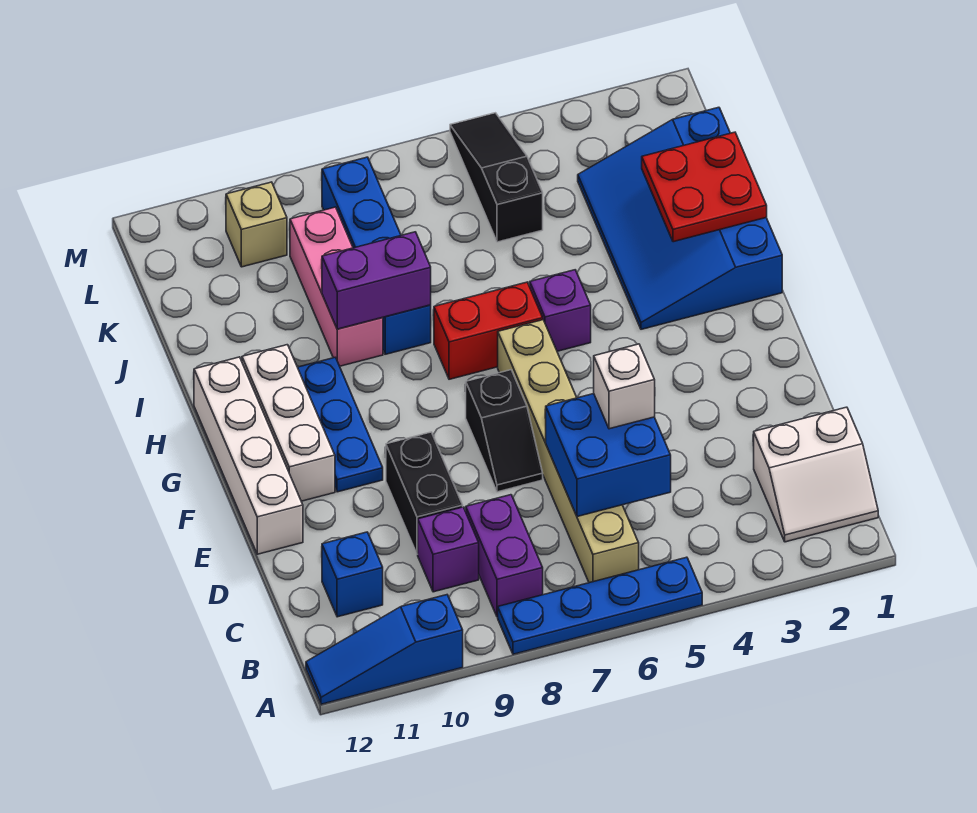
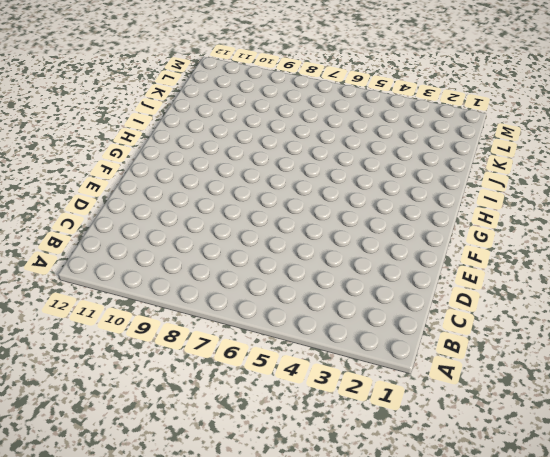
none -> blue plate A5:A8 level 1
none -> blue slope A10:A12 level 1 top 10
none -> white slope B1:C2 level 1 top C

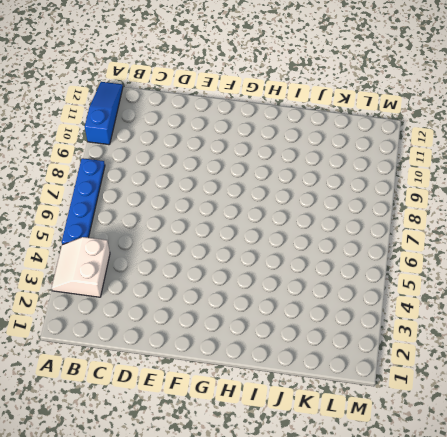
white slope A3:B4 level 1 top B -> white slope B1:C2 level 1 top C
none -> tan brick B6:G6 level 1
none -> purple brick B8:C8 level 1
none -> purple brick C9 level 1

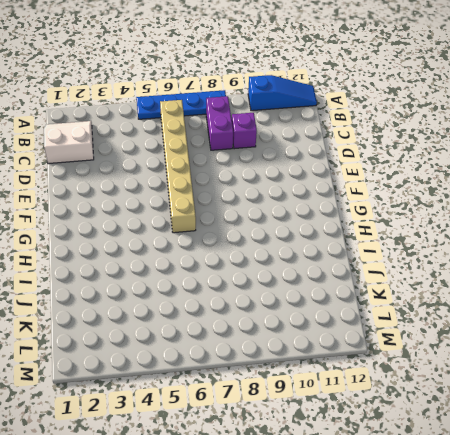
none -> blue brick C11 level 1
none -> black brick D9:E9 level 1
none -> black slope E7:F7 level 1 top F

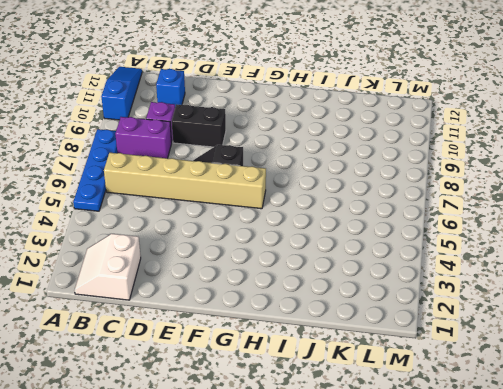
none -> white brick E12:H12 level 1
none -> blue plate F10:H10 level 1
none -> white brick F11:H11 level 1

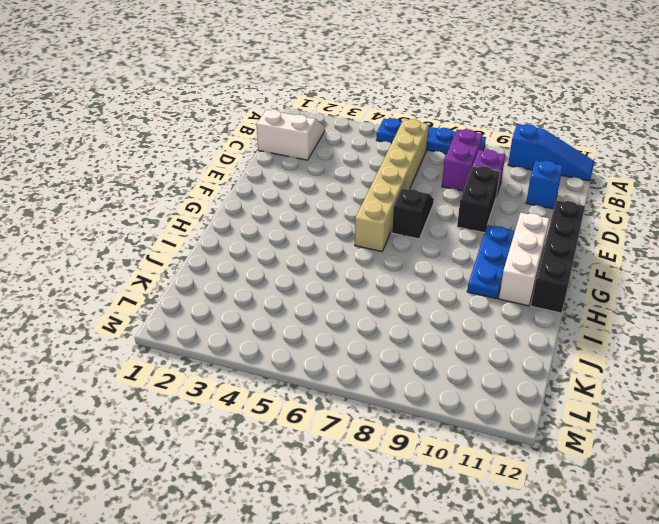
black brick E12:H12 level 1 -> white brick E12:H12 level 1
none -> blue slope H1:K3 level 1 top 1
none -> purple brick H5 level 1
none -> red brick H6:H7 level 1

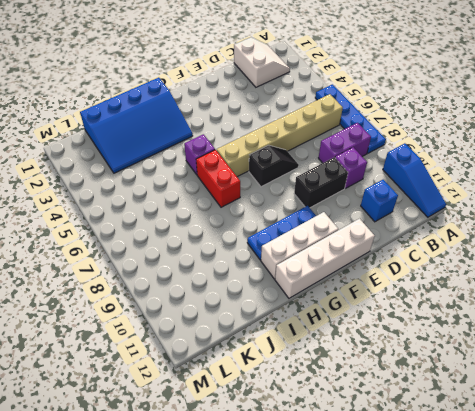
none -> blue brick I8:L8 level 1
none -> pink brick I9:K9 level 1
none -> black slope K5:M5 level 1 top K

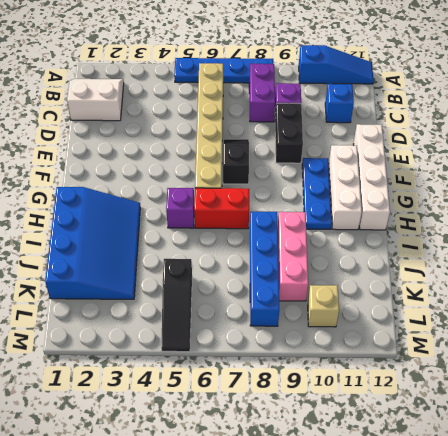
none -> blue brick C5:D6 level 2
none -> red plate I1:J2 level 2
none -> purple brick I8:I9 level 2

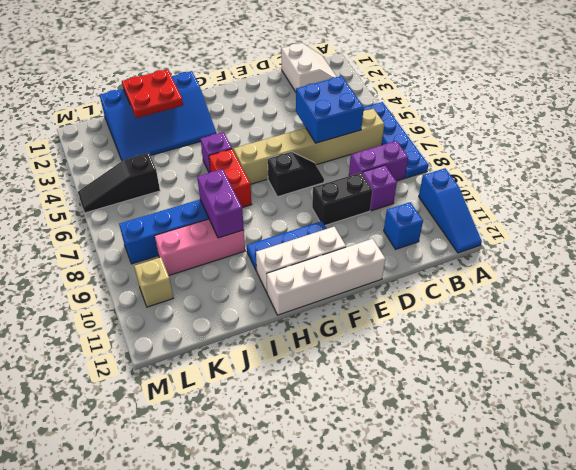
none -> white brick D5 level 3

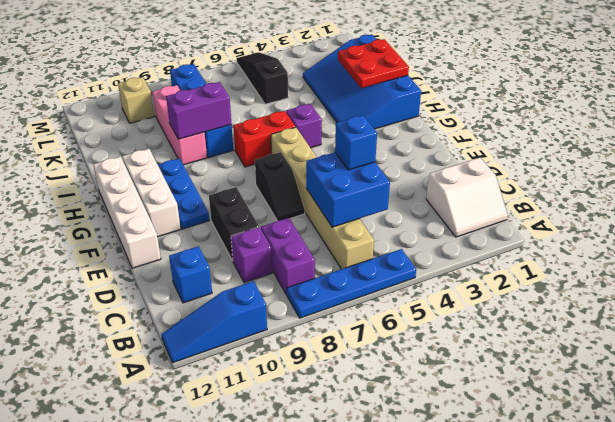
blue brick D5 level 3 -> white brick D5 level 3

